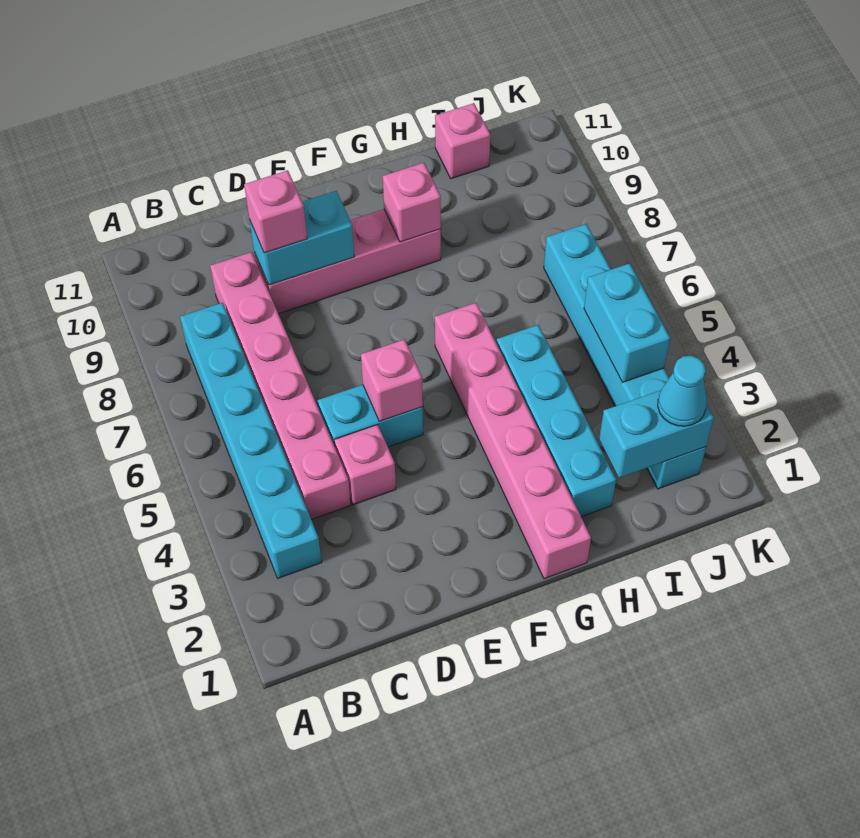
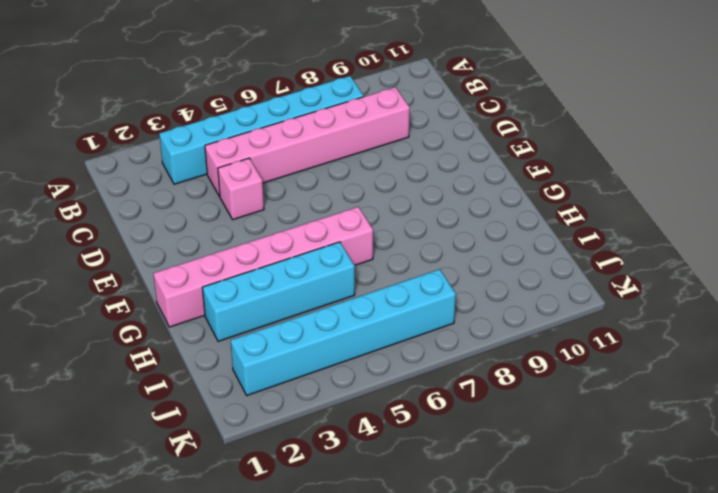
none -> cyan brick D5:E5 level 1
none -> pink brick D9:G9 level 1
none -> pink brick I11 level 1

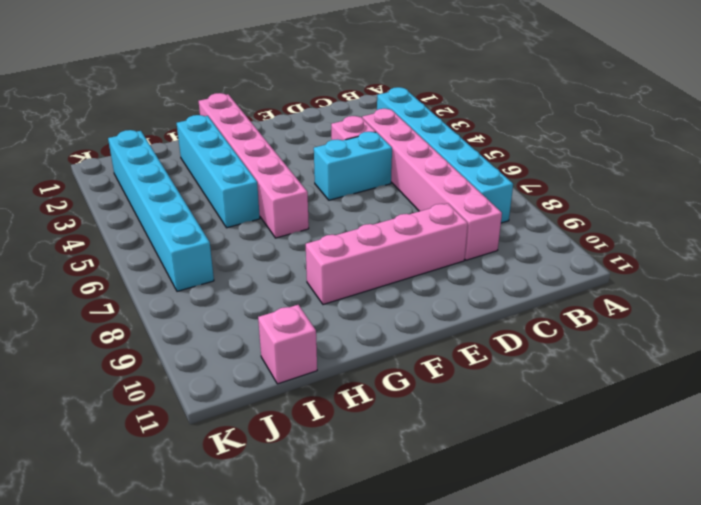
none -> cyan brick D9:E9 level 2
none -> pink brick E5 level 2
none -> pink brick G9 level 2

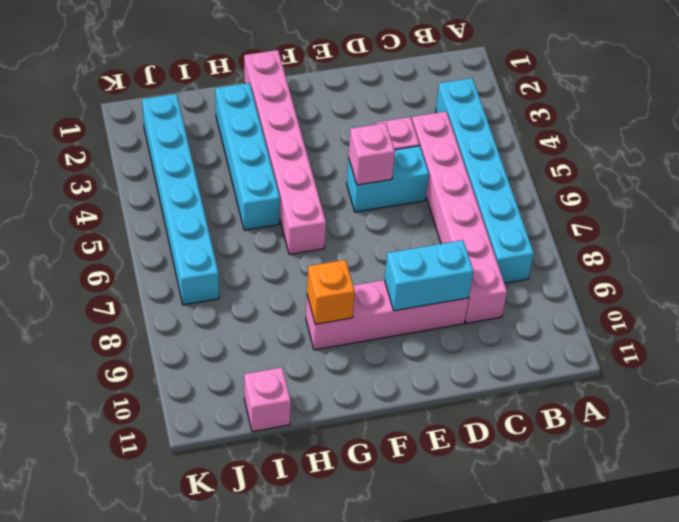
orange brick G9 level 2 -> pink brick G9 level 2
none -> cyan brick I2:J2 level 2
none -> cyan brick J4:J5 level 2
none -> pink brick D9 level 3

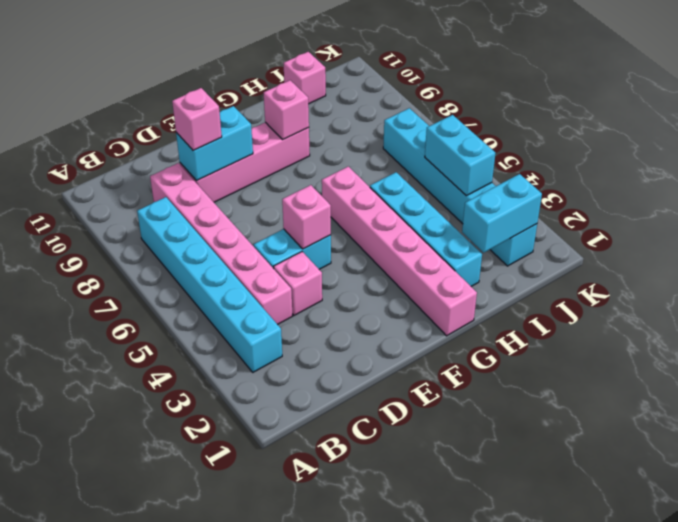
none -> cyan cone J2 level 3

